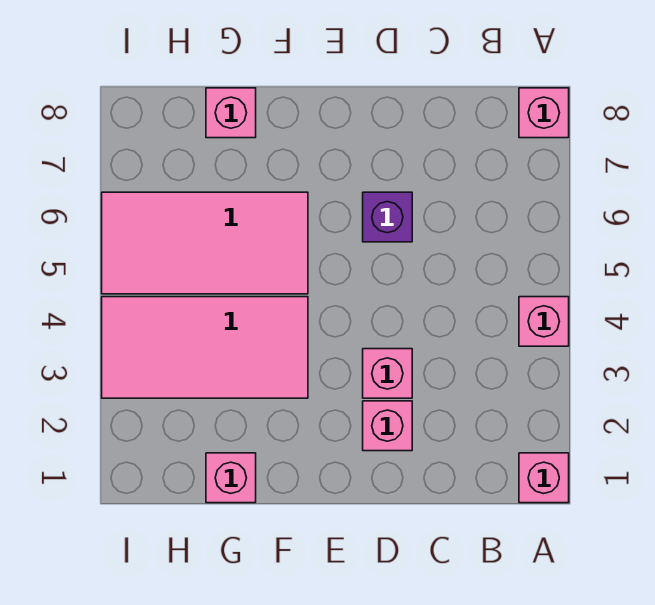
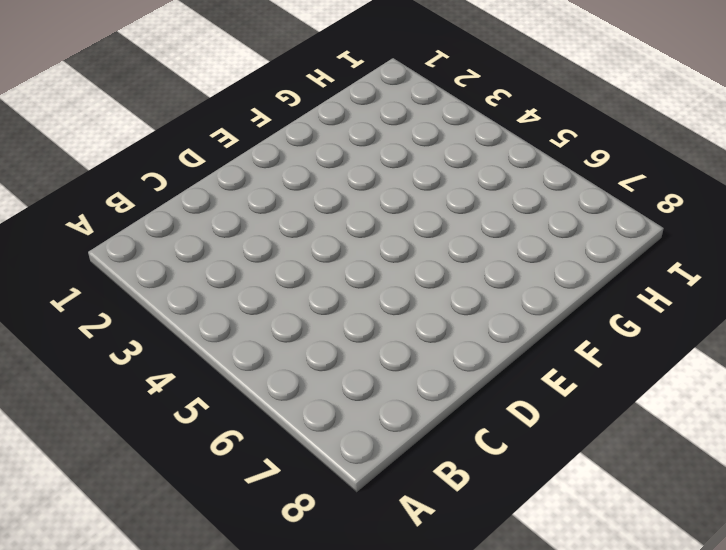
none -> pink brick A1 level 1
none -> pink brick A4 level 1

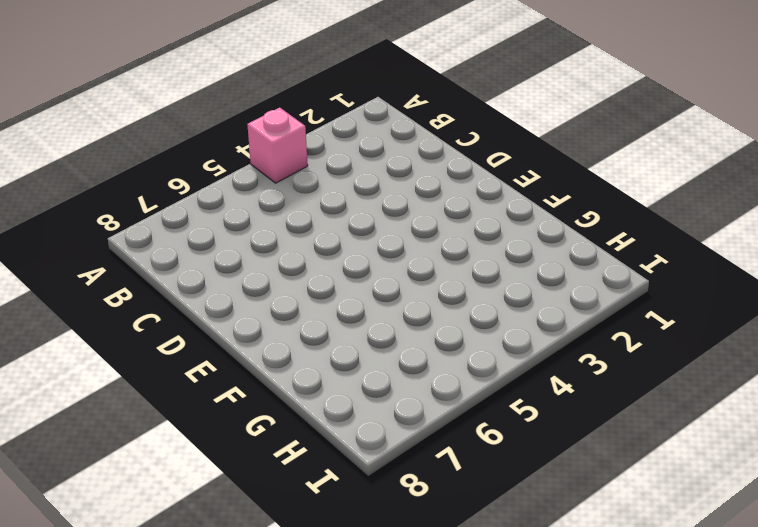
none -> pink brick A1 level 1
none -> pink brick A8 level 1

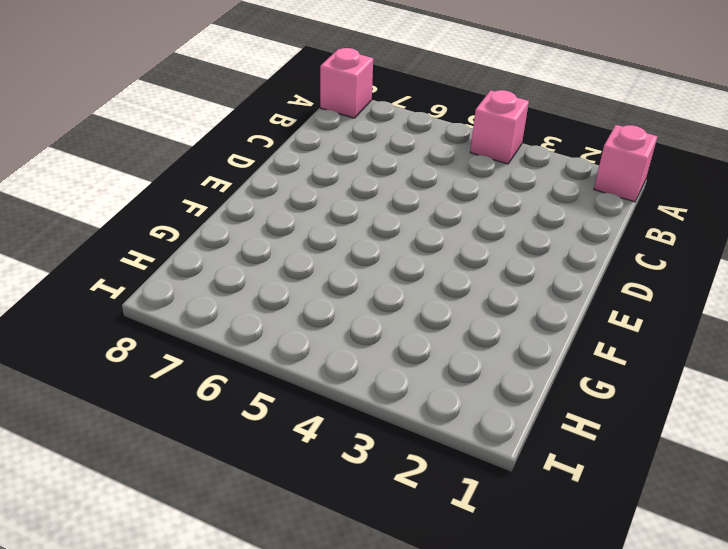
none -> pink brick D2 level 1
none -> pink brick D3 level 1

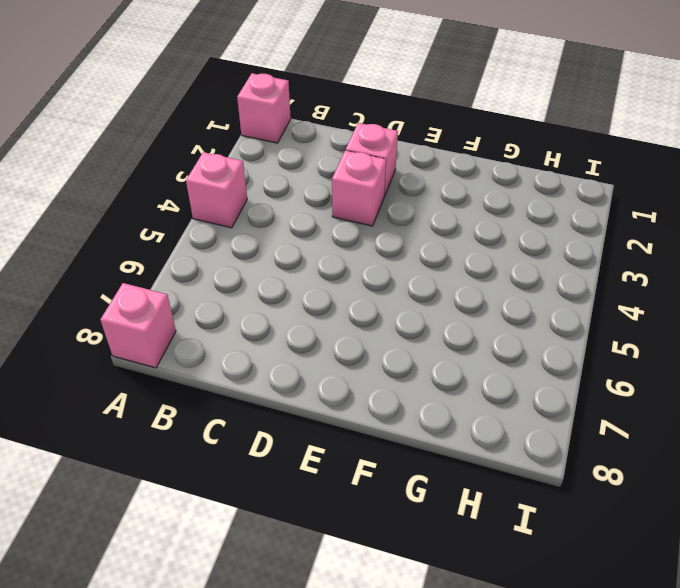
none -> purple brick D6 level 1
none -> pink tile F3:I4 level 1

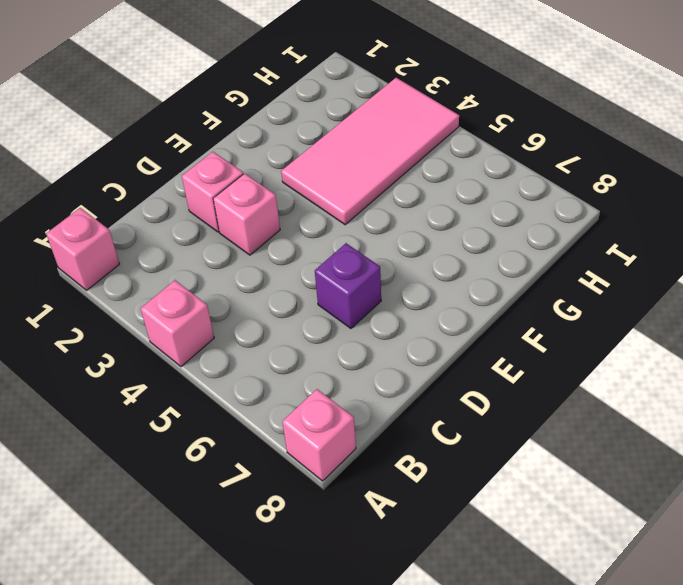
none -> pink tile F5:I6 level 1
none -> pink brick G1 level 1

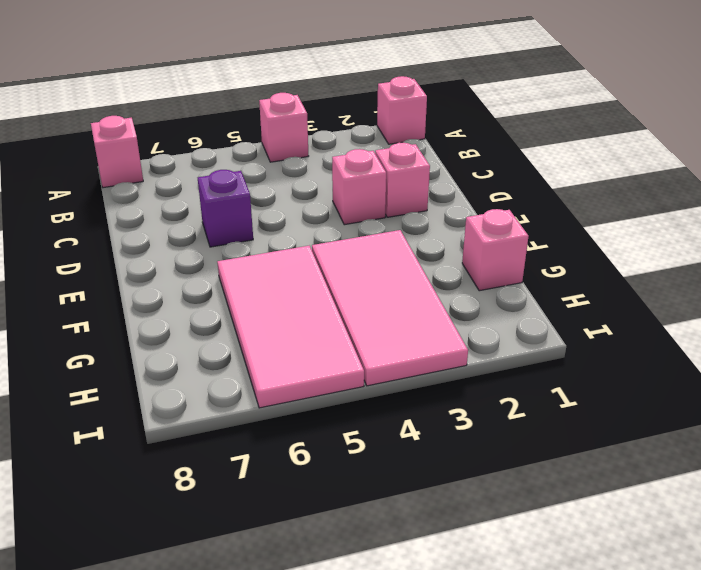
none -> pink brick G8 level 1

